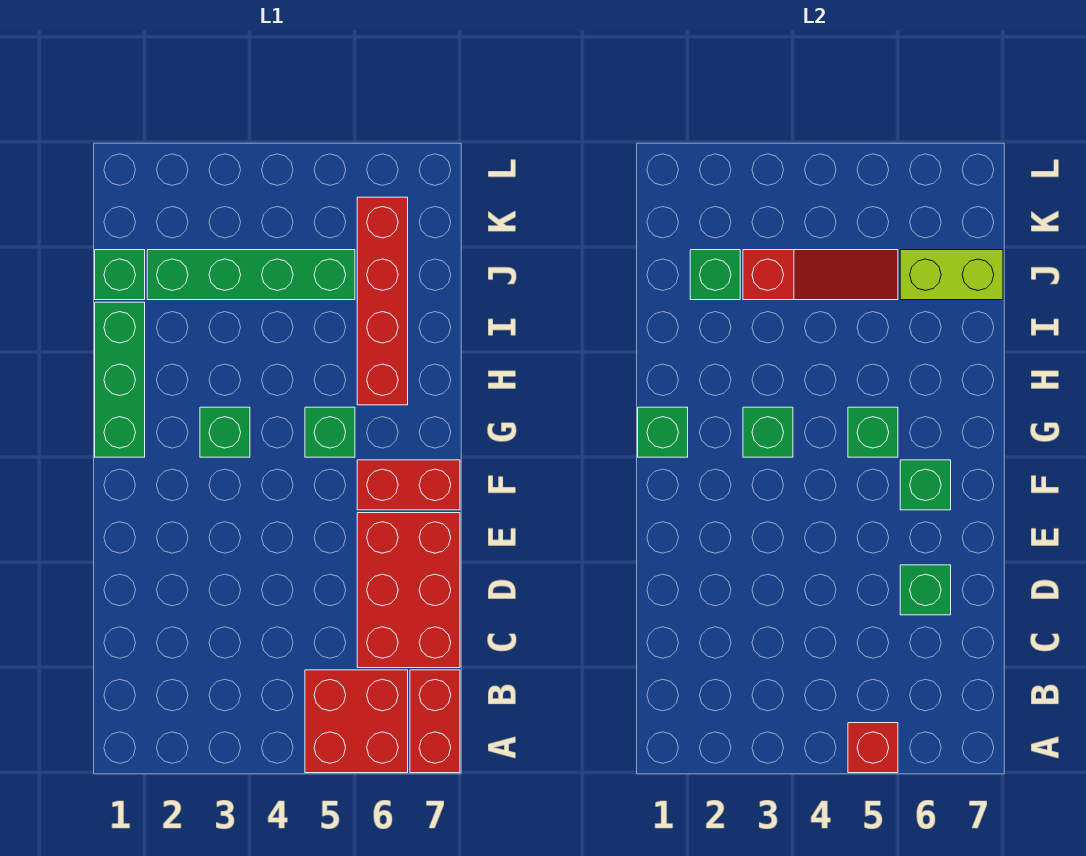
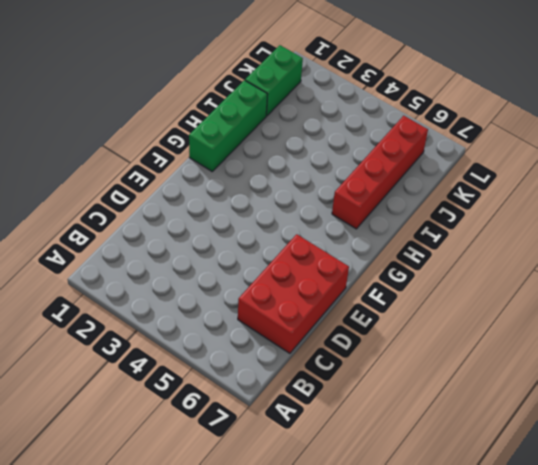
green brick J1:K1 level 1 -> green brick J1 level 1
none -> red brick A5:B6 level 1
none -> red brick A7:B7 level 1
none -> red brick F6:F7 level 1

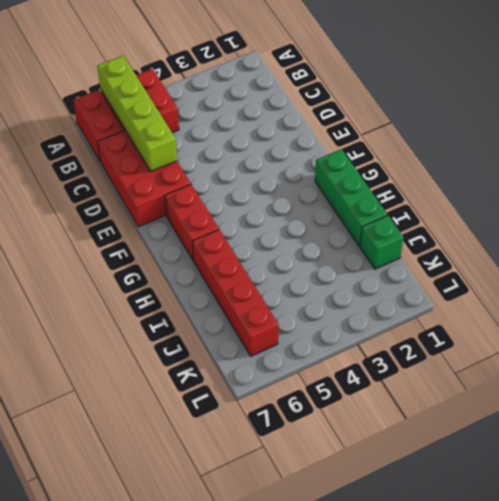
lime brick A6:D6 level 2 -> green brick D6 level 2
red brick F6:G6 level 1 -> red brick F6:F7 level 1
none -> green brick G3 level 1
none -> green brick G5 level 1
none -> green brick J2:J5 level 1

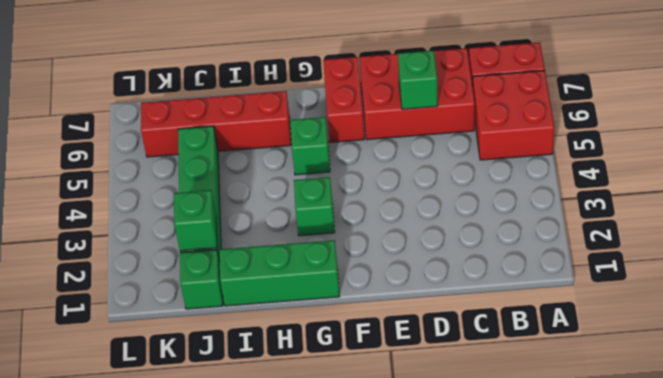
none -> red brick A5 level 2
none -> green brick F6 level 2
none -> green brick G1 level 2

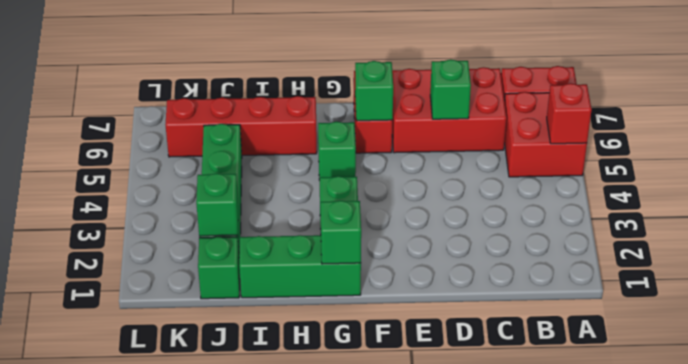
none -> green brick G3 level 2
none -> green brick G5 level 2
none -> red slope J3:J5 level 2 top 3

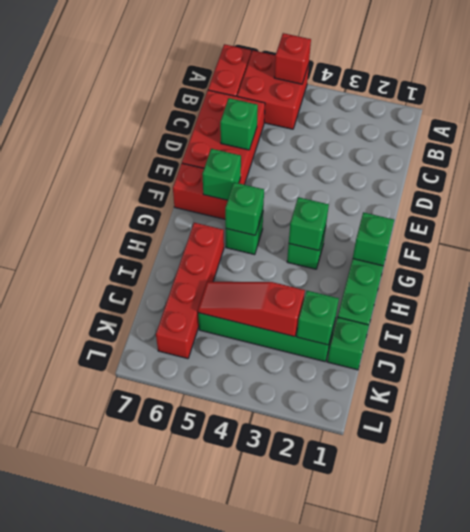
none -> lime brick J6:J7 level 2

